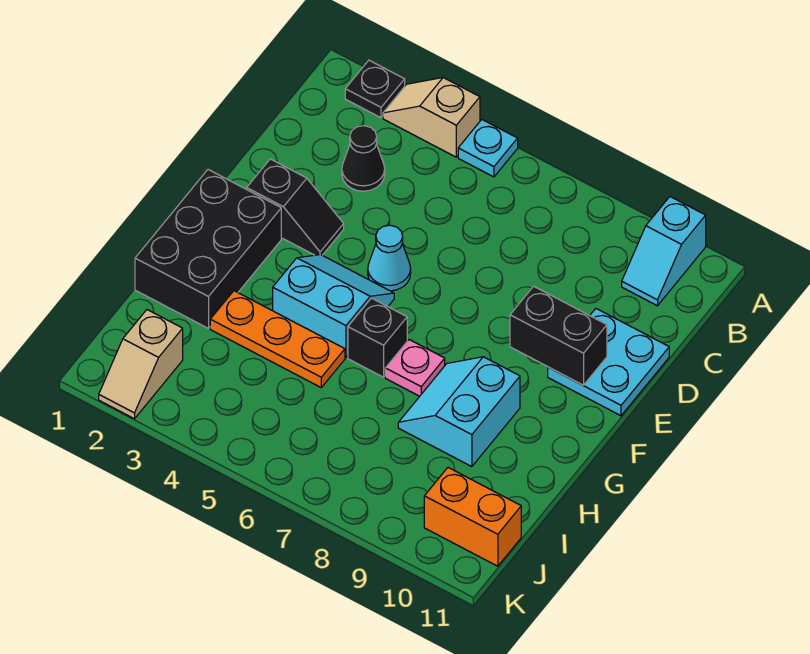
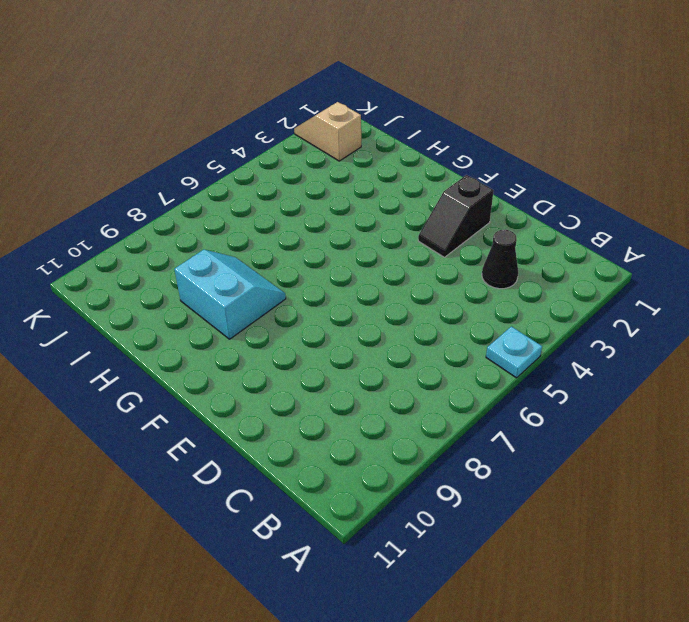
none -> black plate A2 level 1
none -> tan slope A3:A4 level 1 top 4
none -> cyan slope A10:B10 level 1 top A

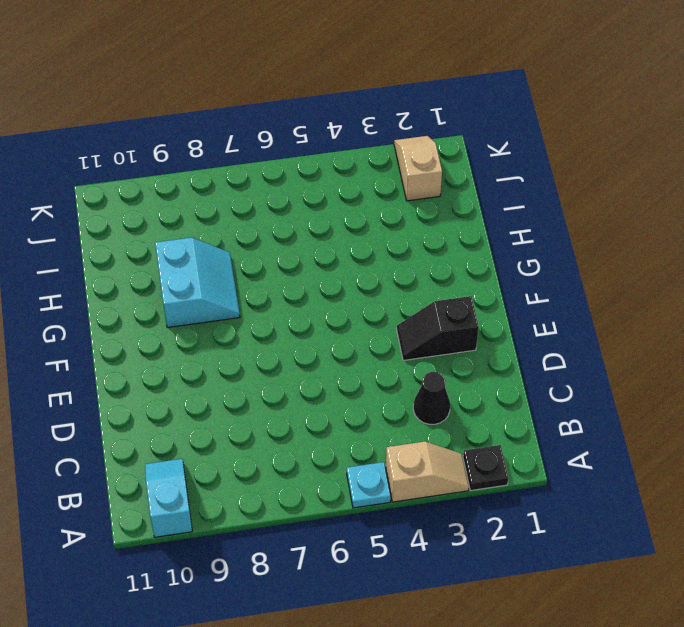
none -> cyan plate D10:E11 level 1
none -> cyan cone E5 level 1
none -> black brick F1:H2 level 1

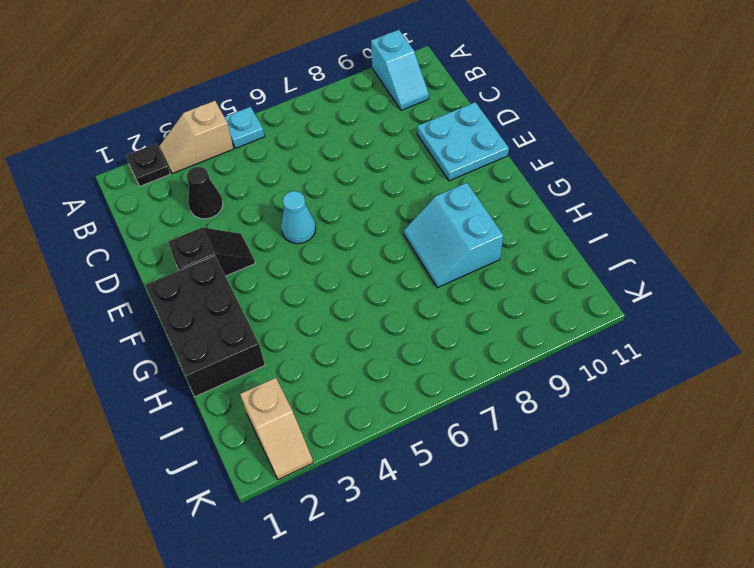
none -> cyan slope F4:G5 level 1 top G
none -> black brick G6 level 1
none -> pink plate G7 level 1

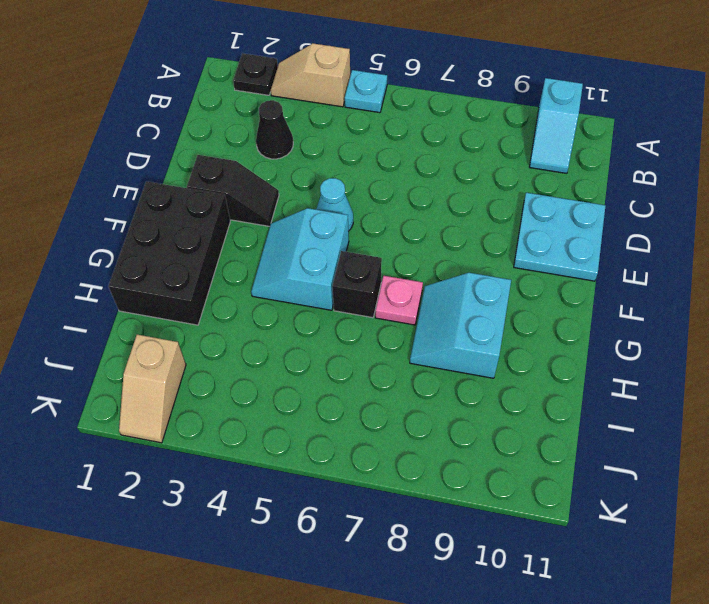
cyan slope F4:G5 level 1 top 5 -> cyan slope F4:G5 level 1 top G
none -> orange plate H3:H5 level 1
none -> orange brick J10:J11 level 1
none -> black brick E9:E10 level 2

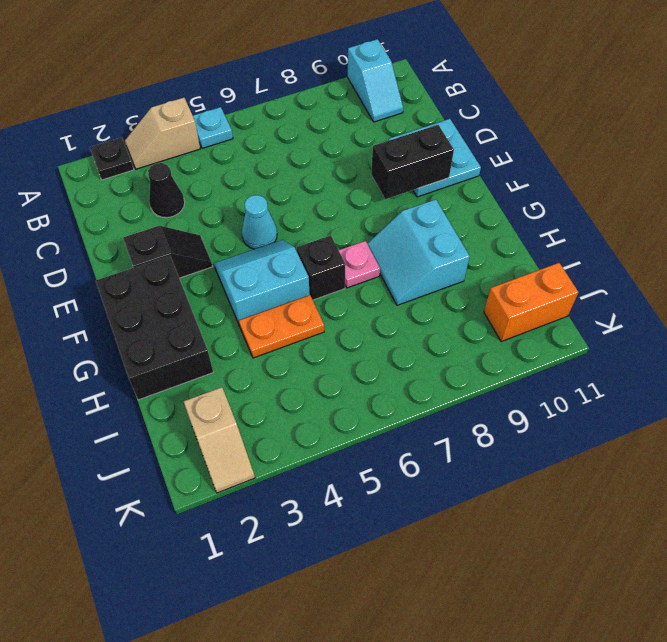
orange plate H4:H5 level 1 -> orange plate H3:H5 level 1

